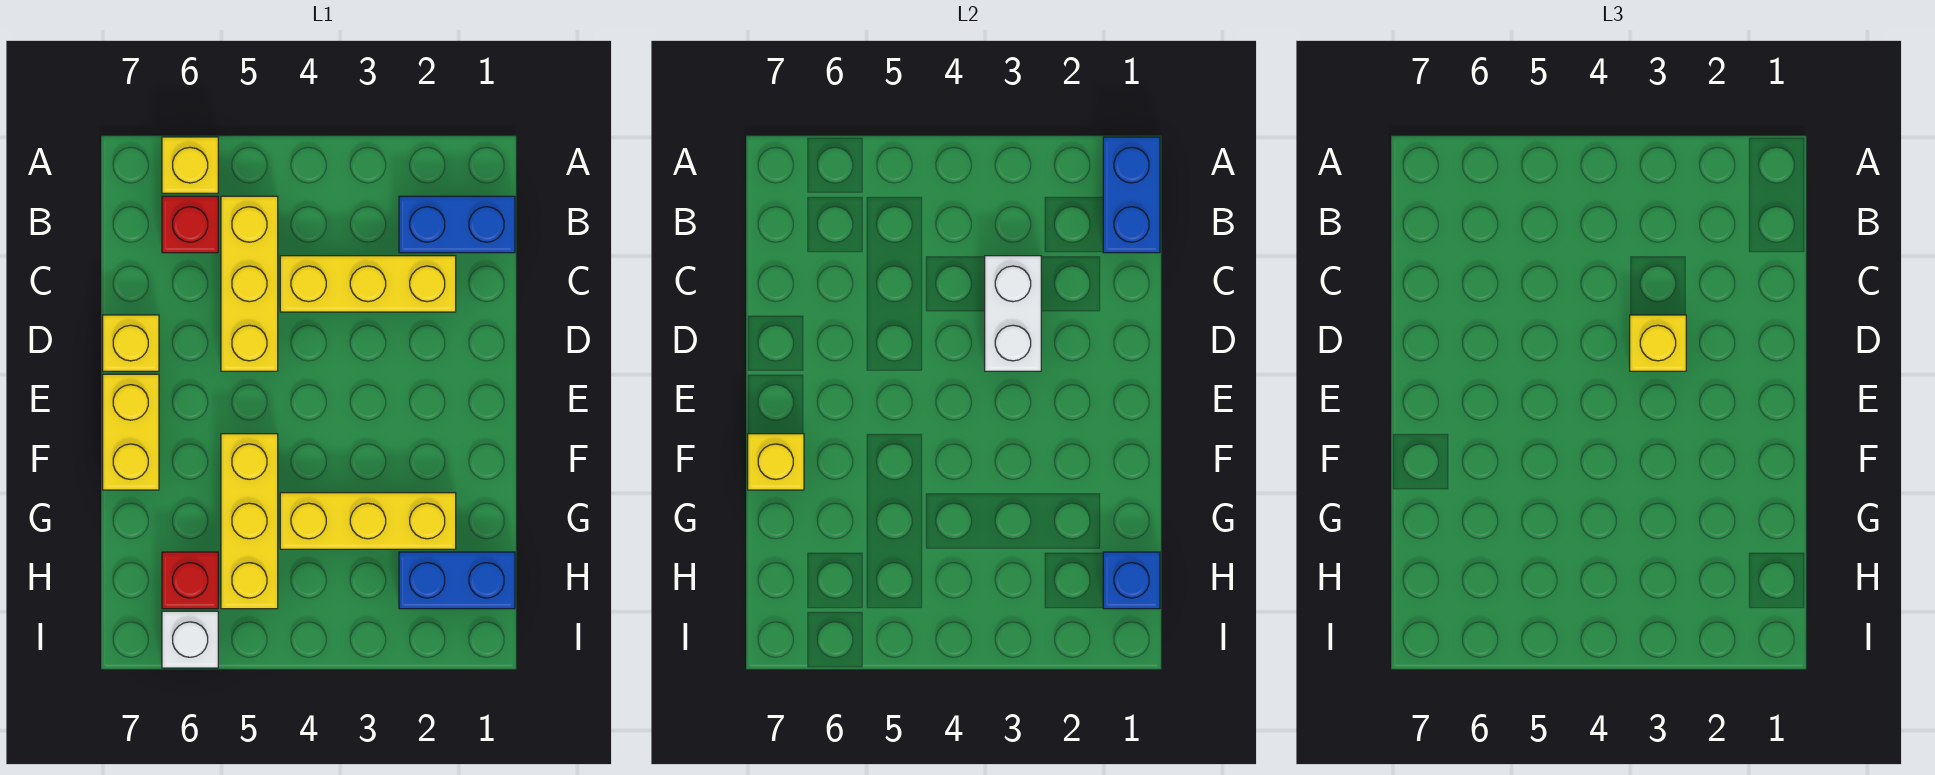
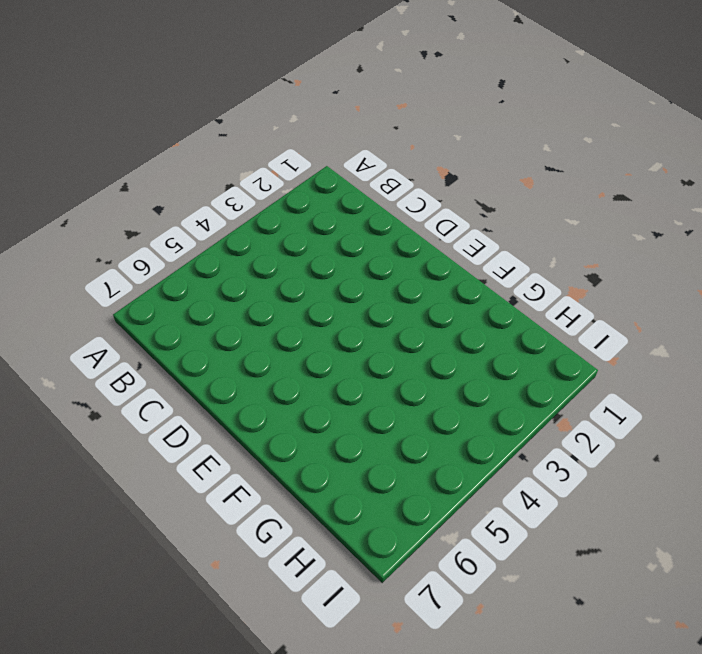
none -> yellow brick A6 level 1
none -> blue brick B1:B2 level 1
none -> yellow brick B5:D5 level 1

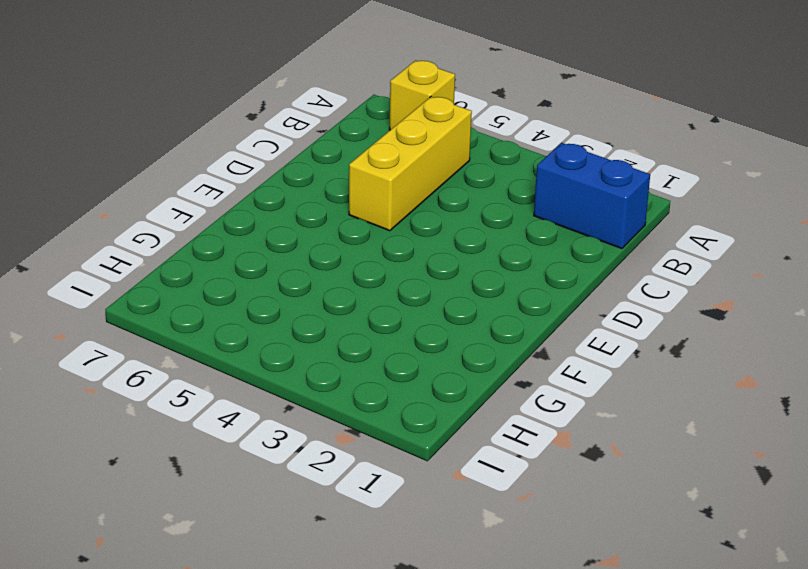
none -> red brick B6 level 1
none -> yellow brick C2:C4 level 1
none -> yellow brick D7 level 1

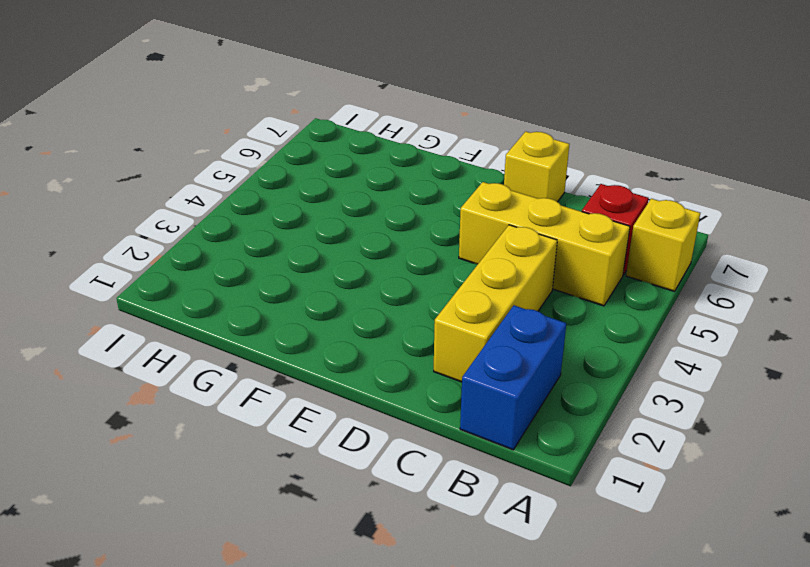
none -> yellow brick E7:F7 level 1
none -> yellow brick F5:H5 level 1
none -> yellow brick G2:G4 level 1

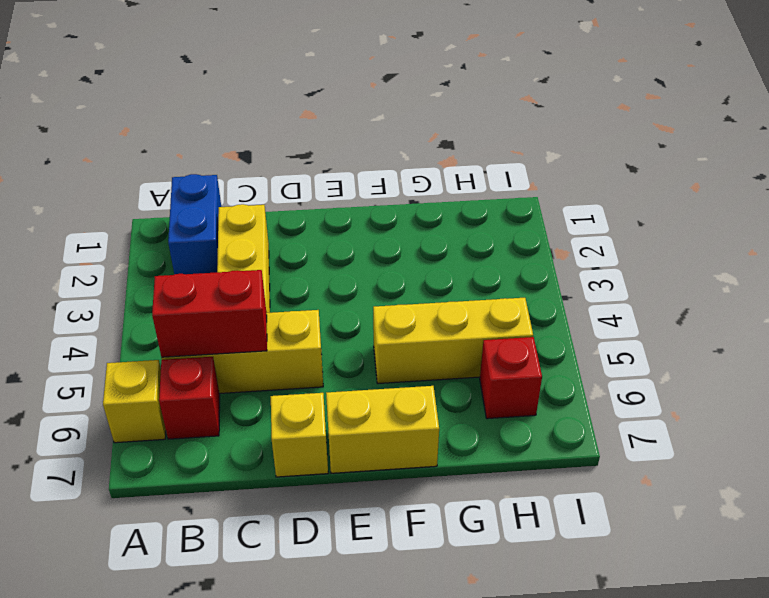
red brick B5:C5 level 2 -> none
none -> yellow brick G2:G4 level 1
none -> blue brick H1:H2 level 1
none -> white brick I6 level 1

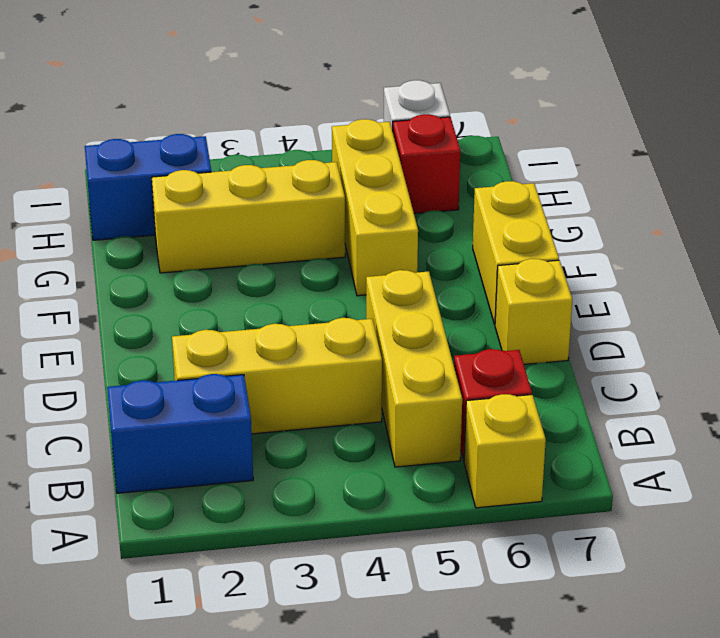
none -> blue brick A1:B1 level 2
none -> white brick C3:D3 level 2
none -> yellow brick F7 level 2

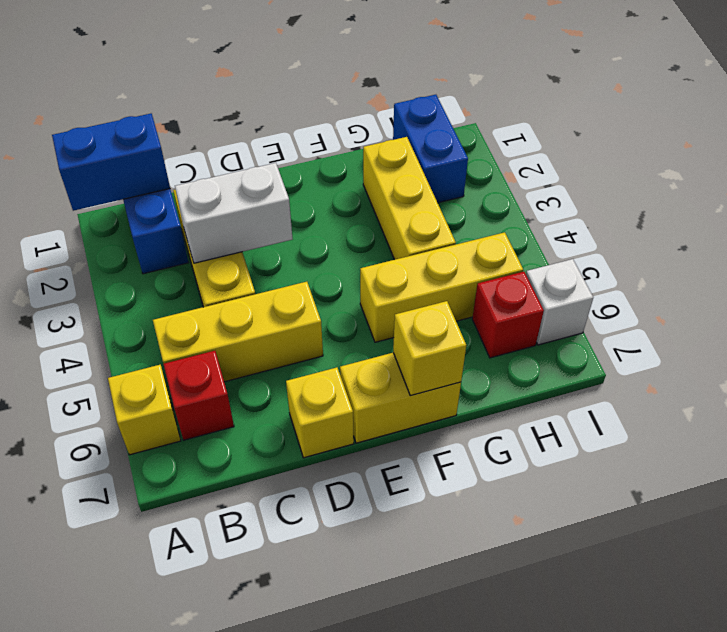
none -> blue brick H1 level 2
none -> yellow brick D3 level 3

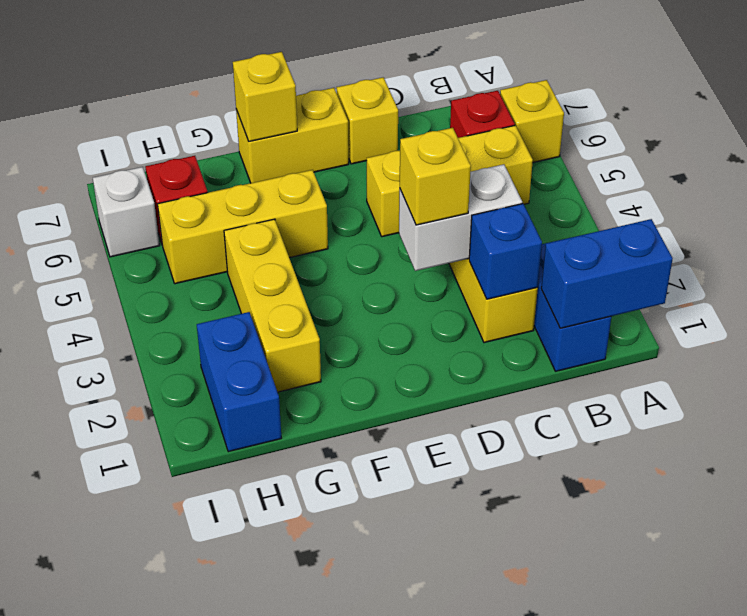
blue brick C2 level 2 -> blue brick H1 level 2

